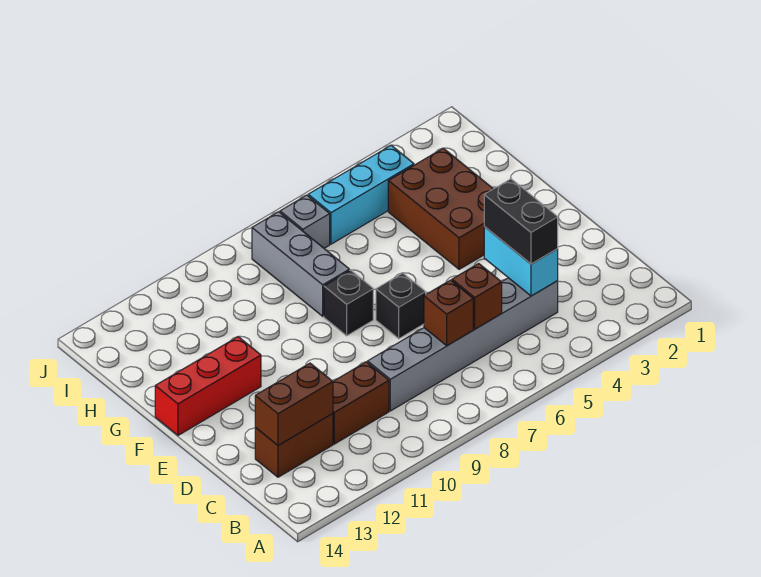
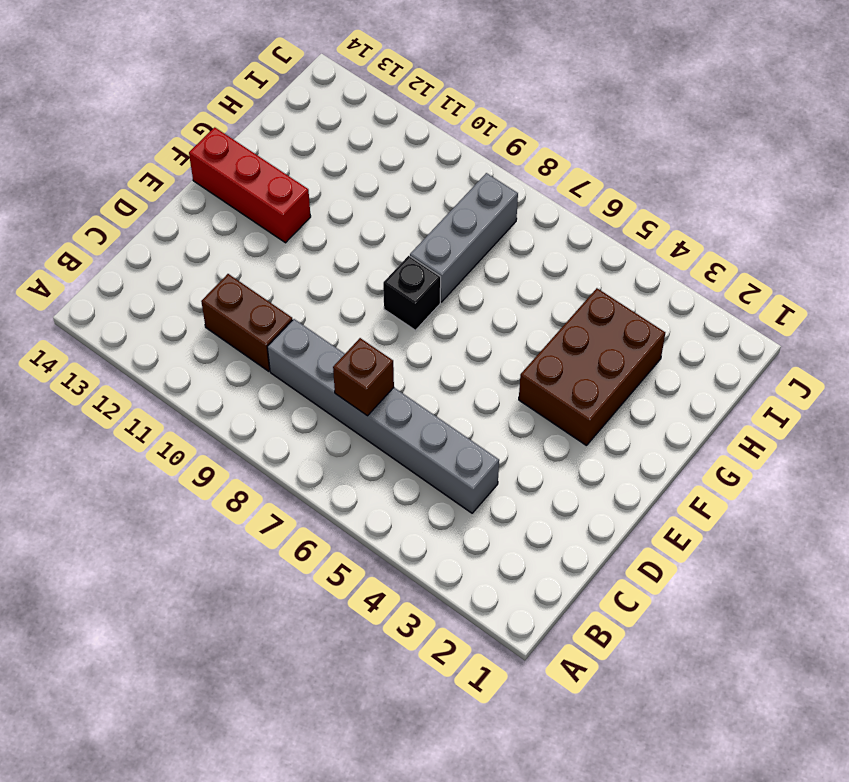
none -> brown brick C12:C13 level 1
none -> black brick E7 level 1
none -> cyan brick I4:I6 level 1

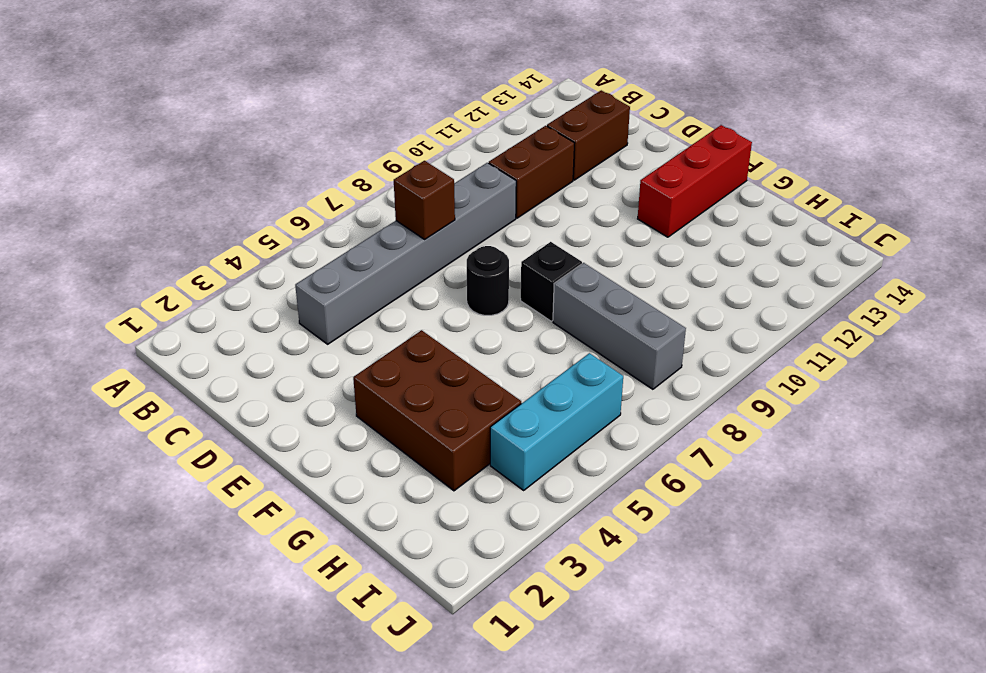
black round brick E7 level 1 -> black brick E7 level 1
none -> grey brick I7 level 1
none -> cyan brick C4:D4 level 2
none -> brown brick C6 level 2

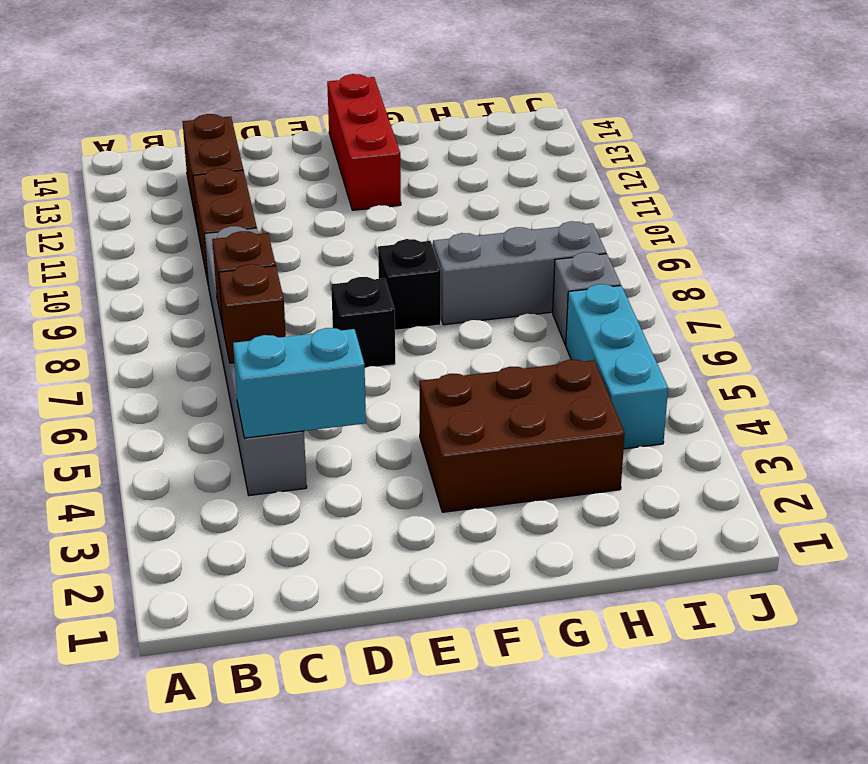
none -> brown brick C12:C13 level 2
none -> black brick C4:D4 level 3

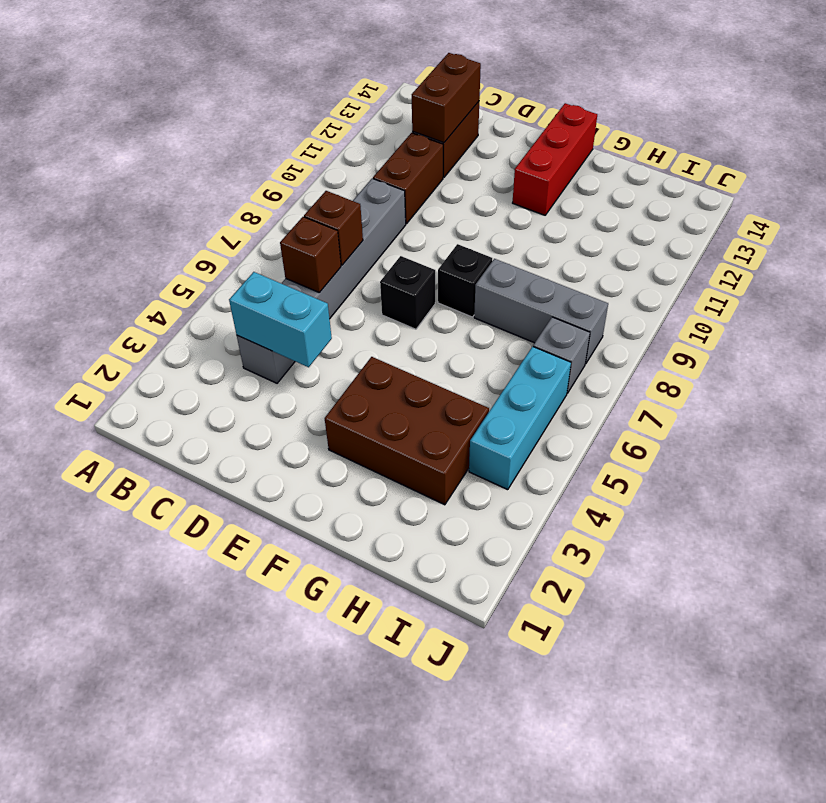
none -> black brick C4:D4 level 3

